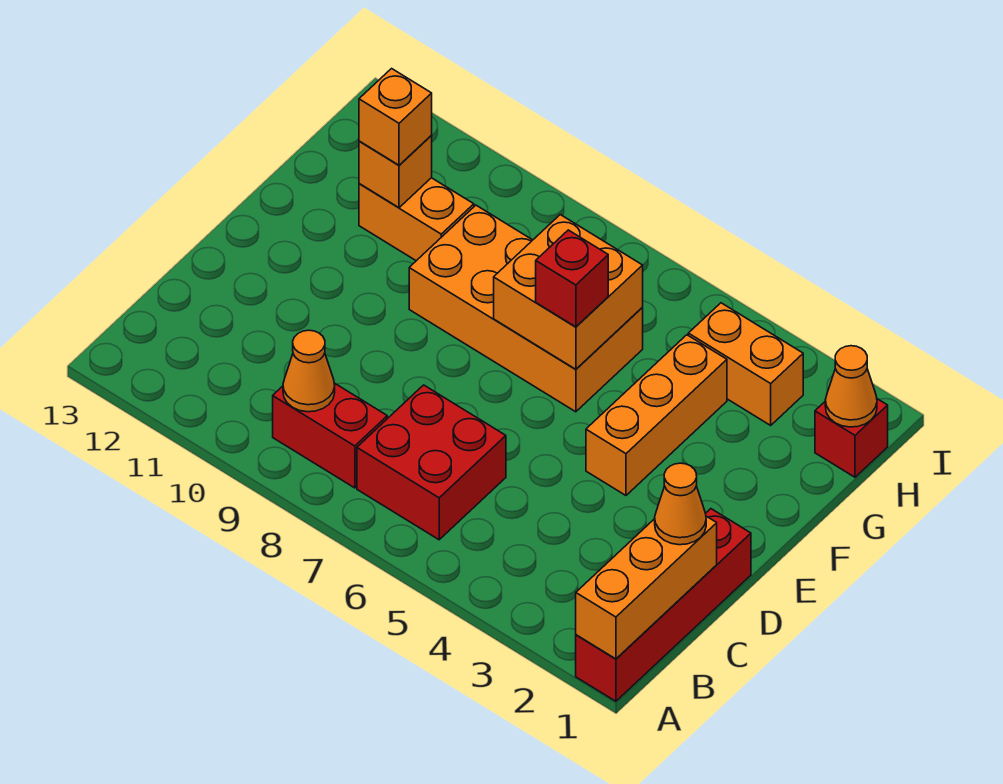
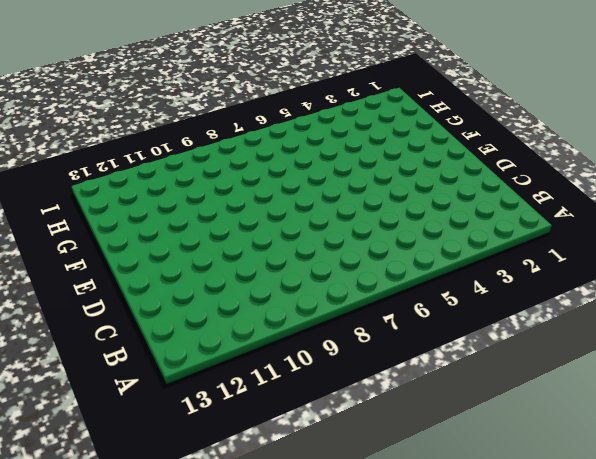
none -> red brick A1:D1 level 1
none -> red brick B6:C7 level 1
none -> red brick B8:B9 level 1

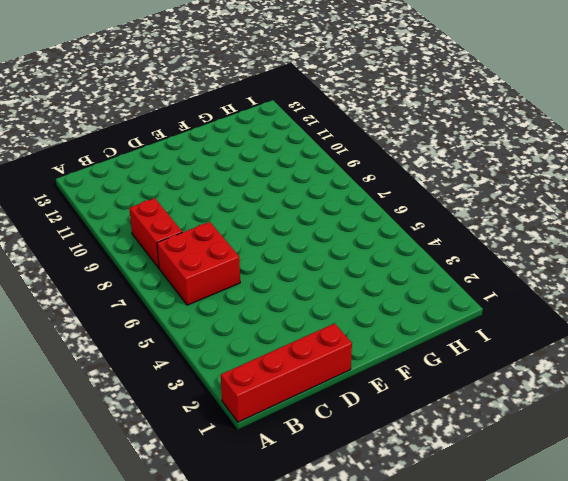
none -> orange brick E4:G4 level 1
none -> orange brick F6:G9 level 1
none -> orange brick G10:G11 level 1

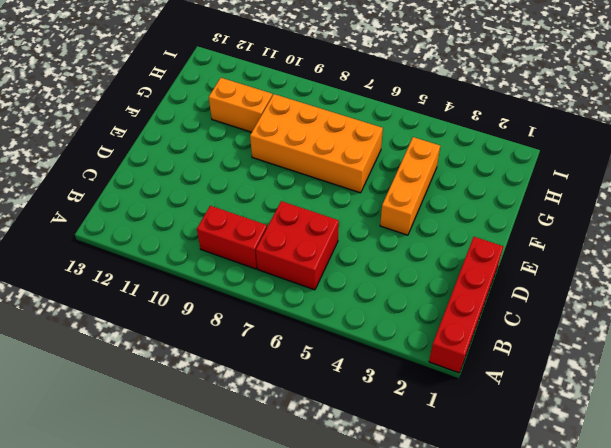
none -> red brick H1 level 1
none -> orange brick H3:H4 level 1
none -> orange brick A1:C1 level 2

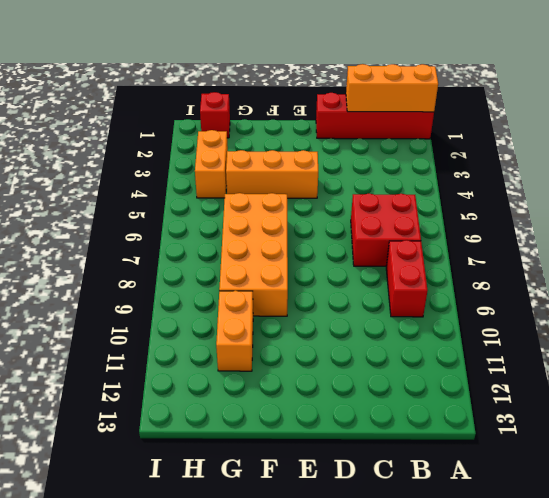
none -> orange cone B9 level 2
none -> orange brick F6:G7 level 2
none -> orange brick G11 level 2

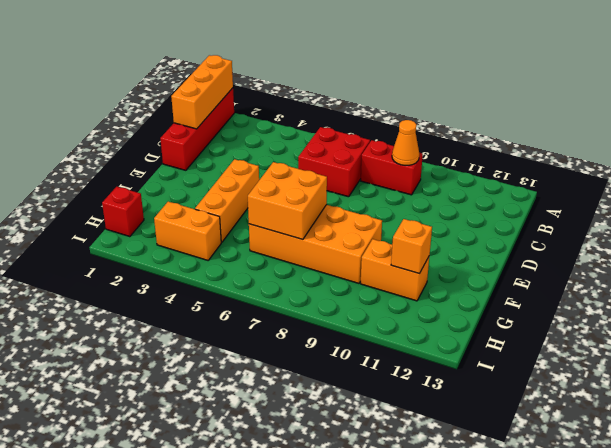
none -> orange cone H1 level 2
none -> orange cone C1 level 3
none -> red brick F6 level 3

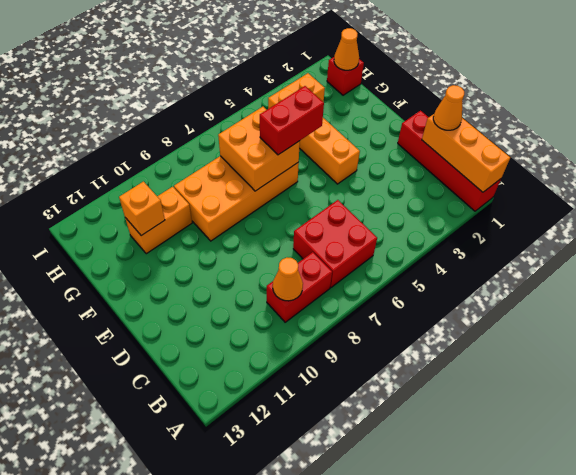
red brick F5:F6 level 3 -> red brick F6 level 3
none -> orange brick G11 level 3

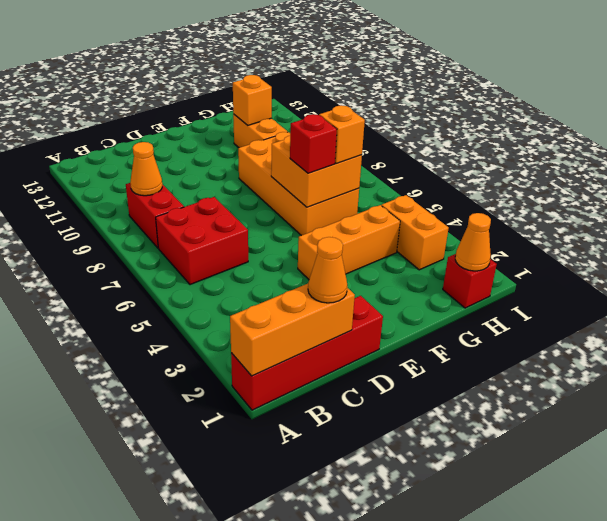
orange brick G6 level 3 -> orange brick G11 level 3

